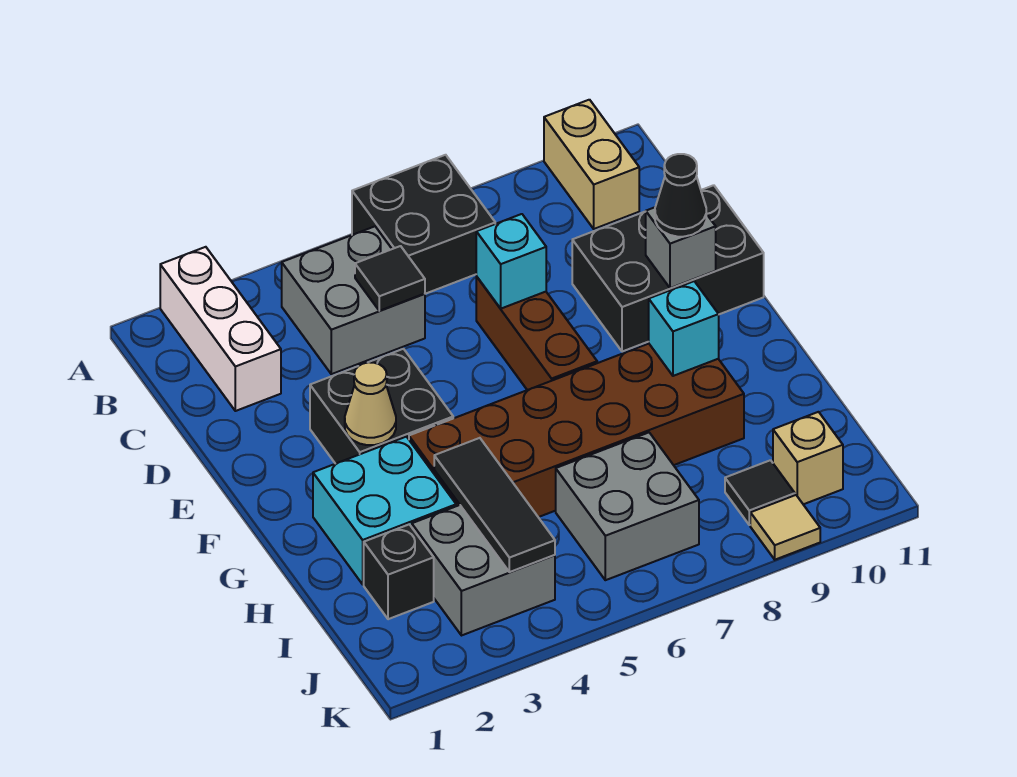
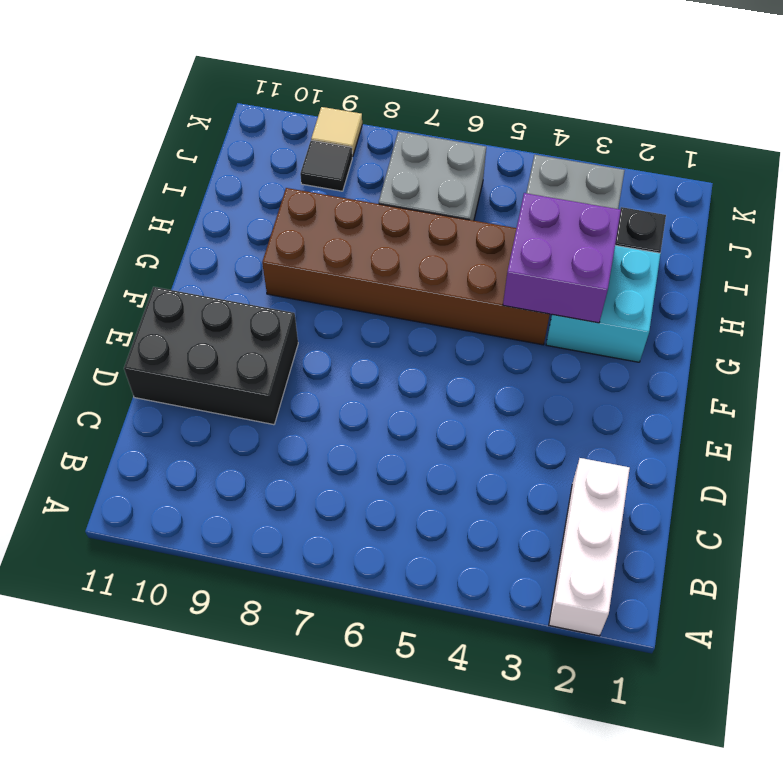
purple brick G3:H4 level 2 -> black tile H4:J4 level 2
none -> black brick A6:B7 level 1
none -> tan brick A10:B10 level 1
none -> grey brick B4:C5 level 1

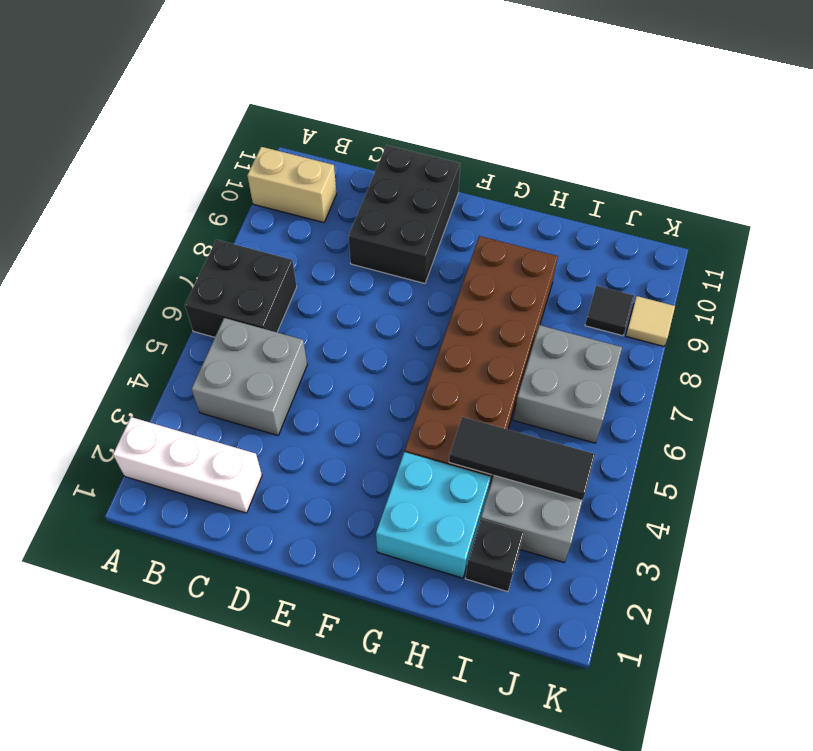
none -> brown brick D7:F7 level 1
none -> black brick E3:F4 level 1
none -> tan brick J10 level 1

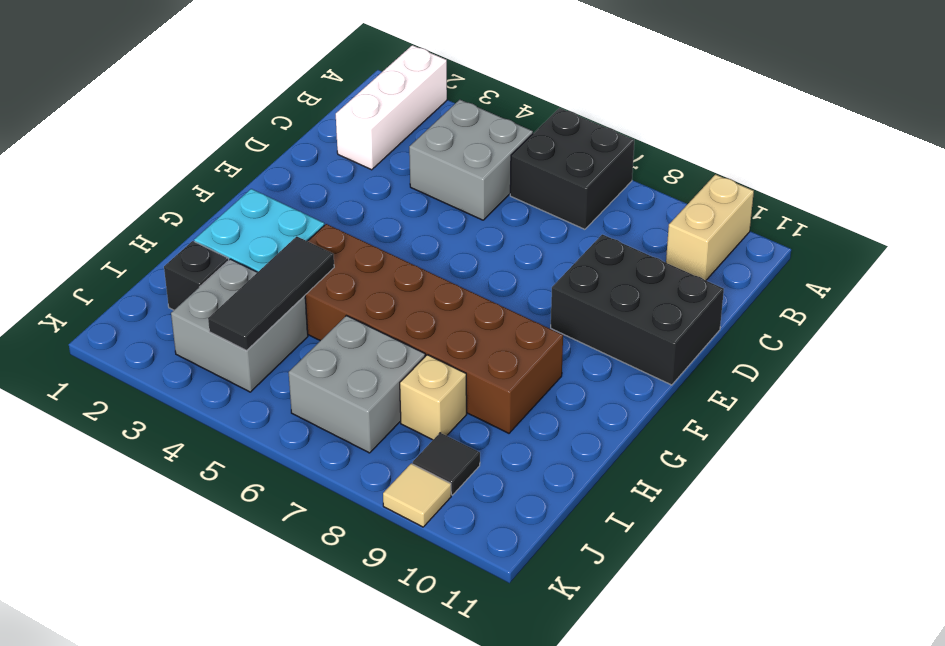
tan brick I8 level 1 -> tan brick J10 level 1
none -> brown brick D7:F7 level 1
none -> black brick E3:F4 level 1
none -> black tile C5 level 2

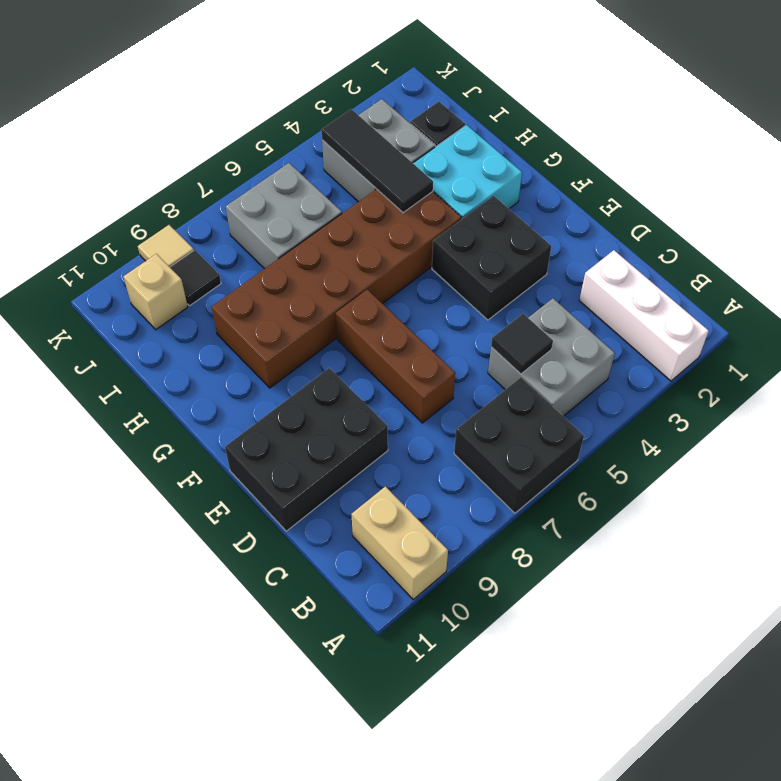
none -> cyan brick D7 level 2
none -> grey brick E10 level 2
none -> tan cone F3 level 2

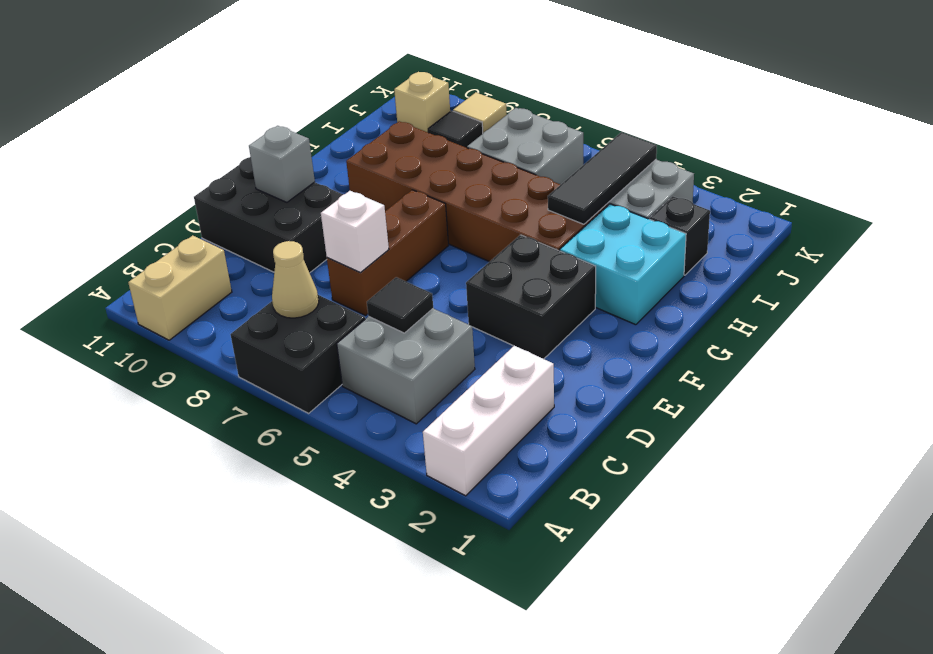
tan cone B7 level 2 -> tan cone F3 level 2
white brick D7 level 2 -> cyan brick D7 level 2
none -> cyan brick G9 level 2
none -> black cone E10 level 3

